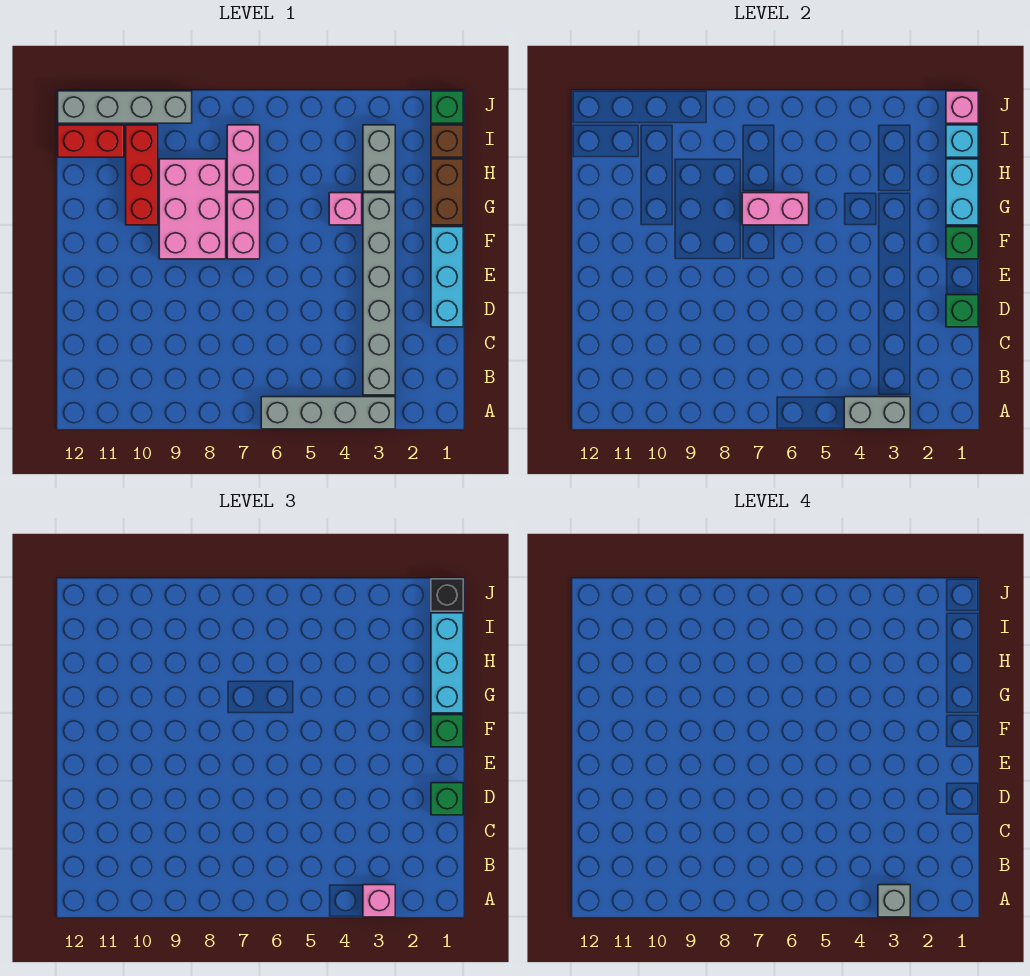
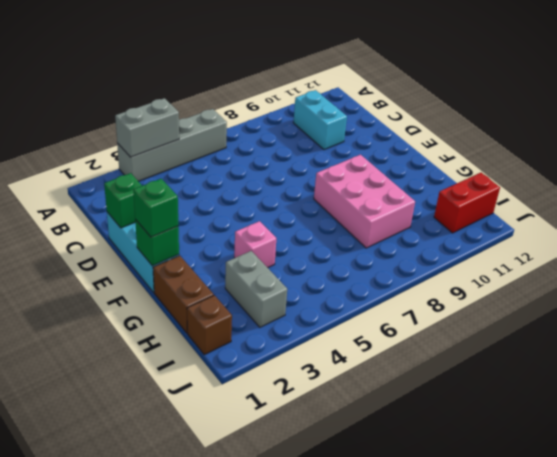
cyan brick B10:C10 level 1 -> cyan brick G1:H1 level 2
none -> grey brick B3:G3 level 1
none -> pink brick F7:G7 level 1
none -> red brick G10:I10 level 1

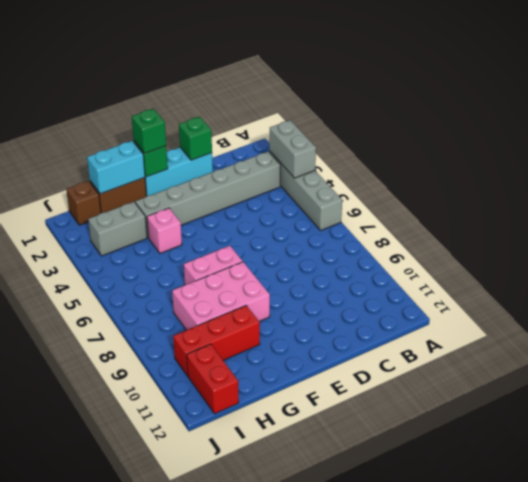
none -> pink brick H7:I7 level 1
none -> green brick J1 level 1
none -> grey brick J9:J12 level 1

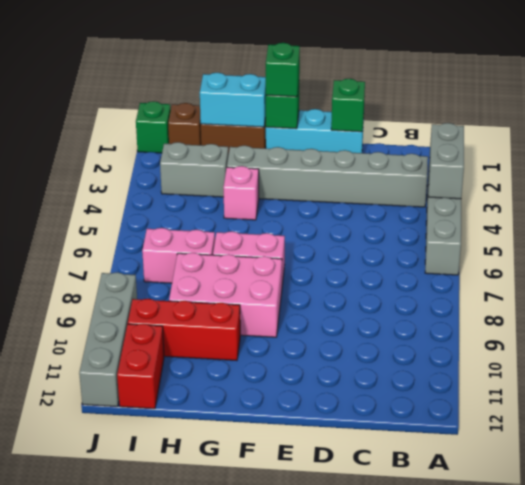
none -> pink brick G6:G7 level 2
none -> cyan brick I1 level 2
none -> pink brick J1 level 2

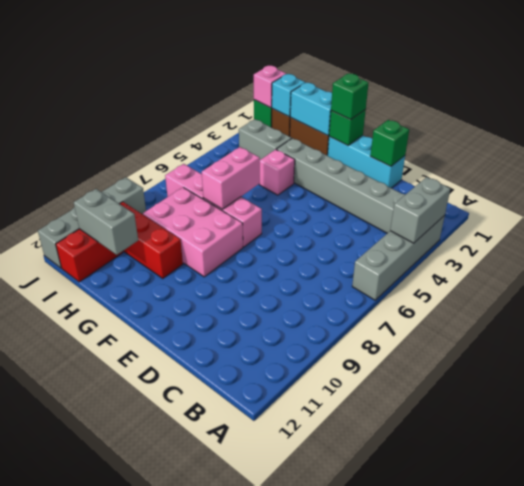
grey brick H11:I11 level 2 -> none
none -> pink brick A3 level 3
none -> green brick D1 level 3
none -> cyan brick G1:I1 level 3

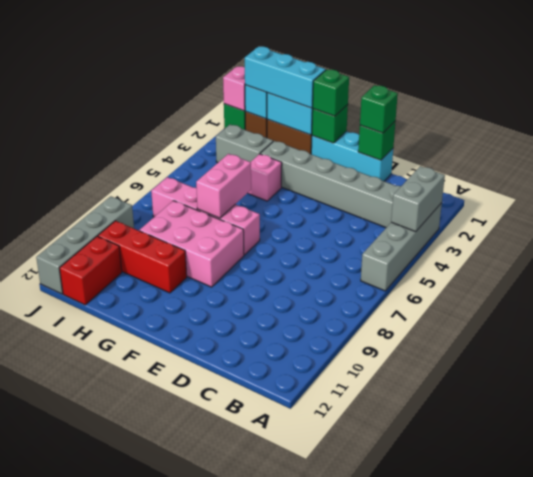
none -> pink brick A3 level 3
none -> black brick J1 level 3
none -> grey brick A3 level 4

